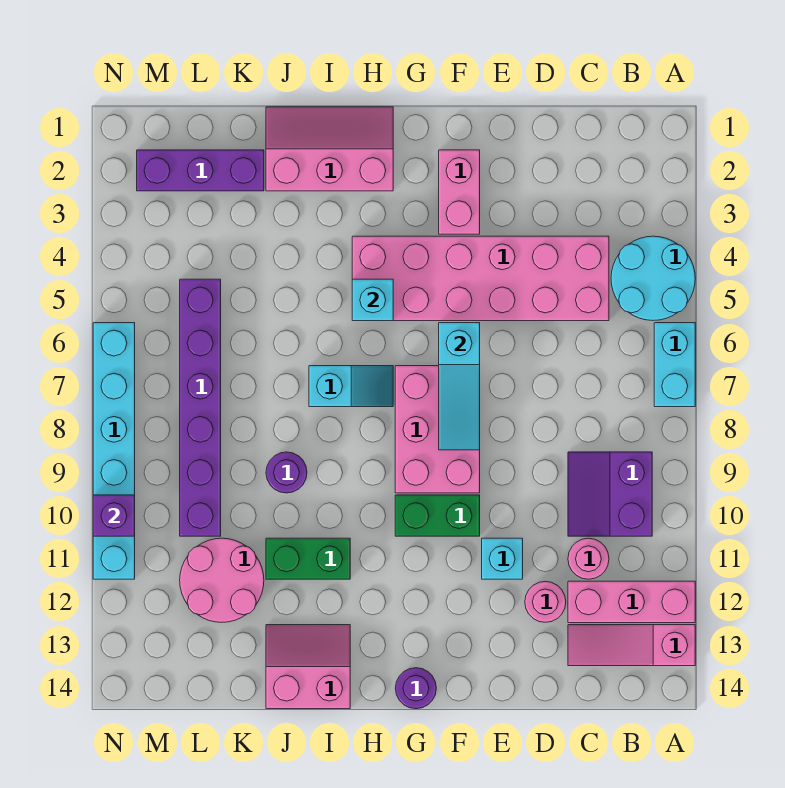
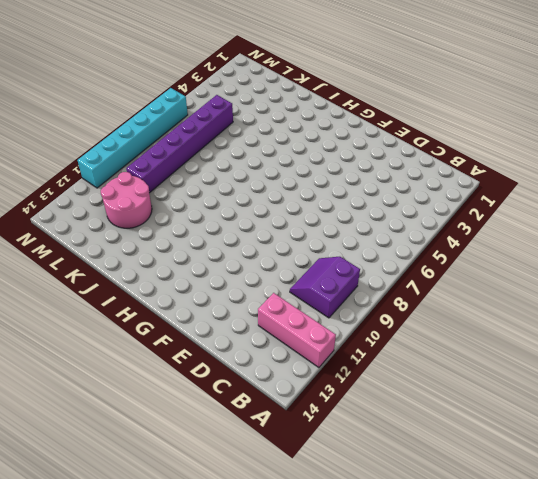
none -> cyan round brick A4:B5 level 1
none -> cyan brick A6:A7 level 1
none -> pink slope A13:C13 level 1 top A

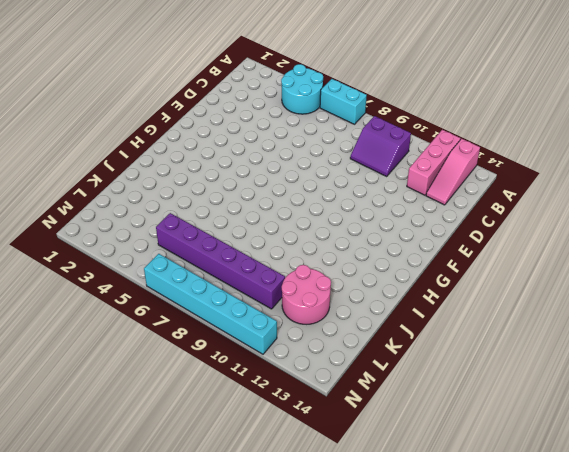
none -> pink brick C4:H5 level 1
none -> pink round brick C11 level 1
none -> pink round brick D12 level 1

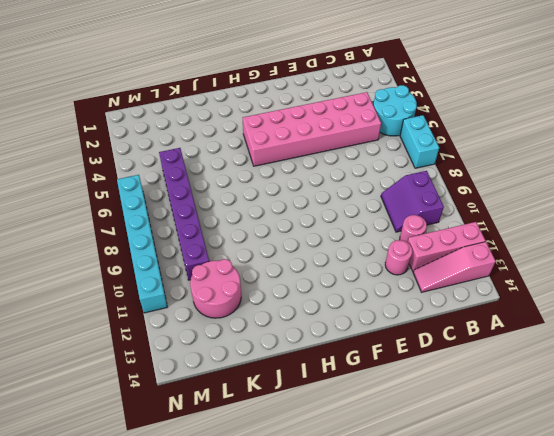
none -> cyan brick E11 level 1
none -> pink brick F2:F3 level 1
none -> pink brick F7:G9 level 1

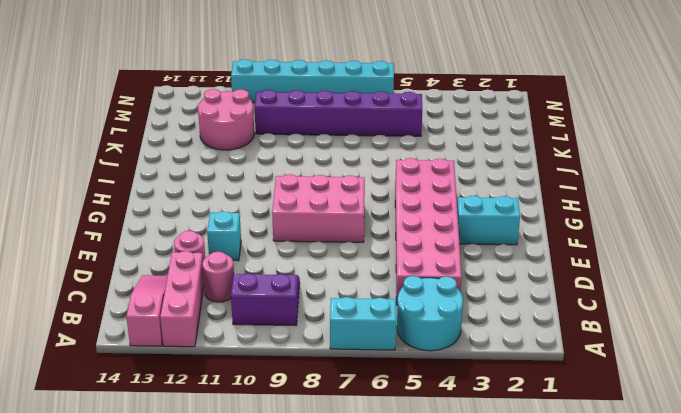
cyan brick F2:F3 level 1 -> pink brick F2:F3 level 1
none -> green brick F10:G10 level 1
none -> purple round brick G14 level 1
none -> pink slope H1:J2 level 1 top 2

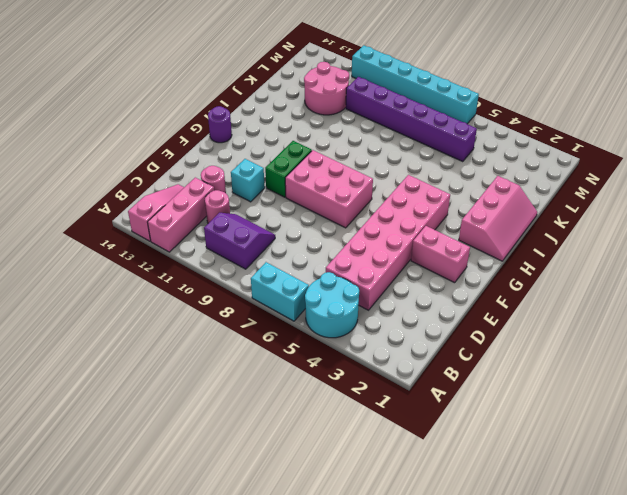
none -> cyan slope H7:I7 level 1 top I
none -> green brick I11:J11 level 1
none -> pink slope I13:J14 level 1 top 14

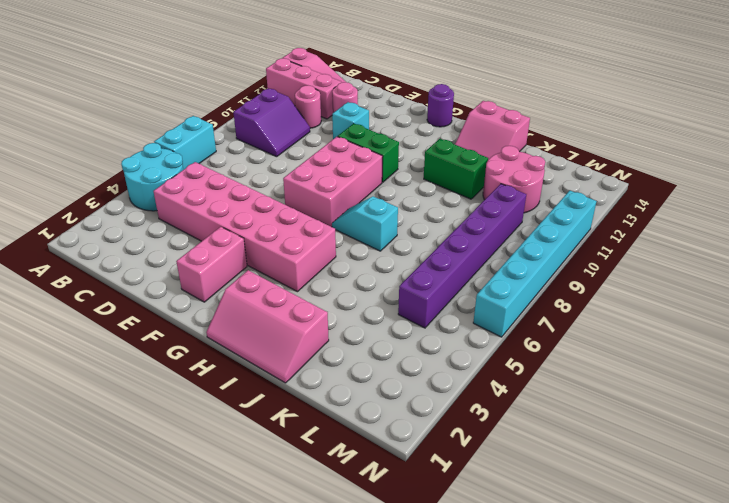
none -> purple round brick J9 level 1
none -> purple brick K2:M2 level 1
none -> cyan slope F6:F8 level 2 top 6

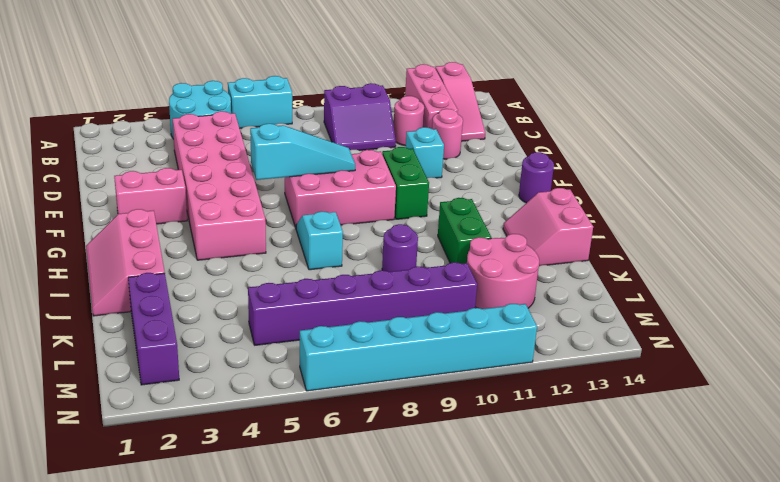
none -> cyan brick H5 level 2
none -> purple brick N10 level 2

